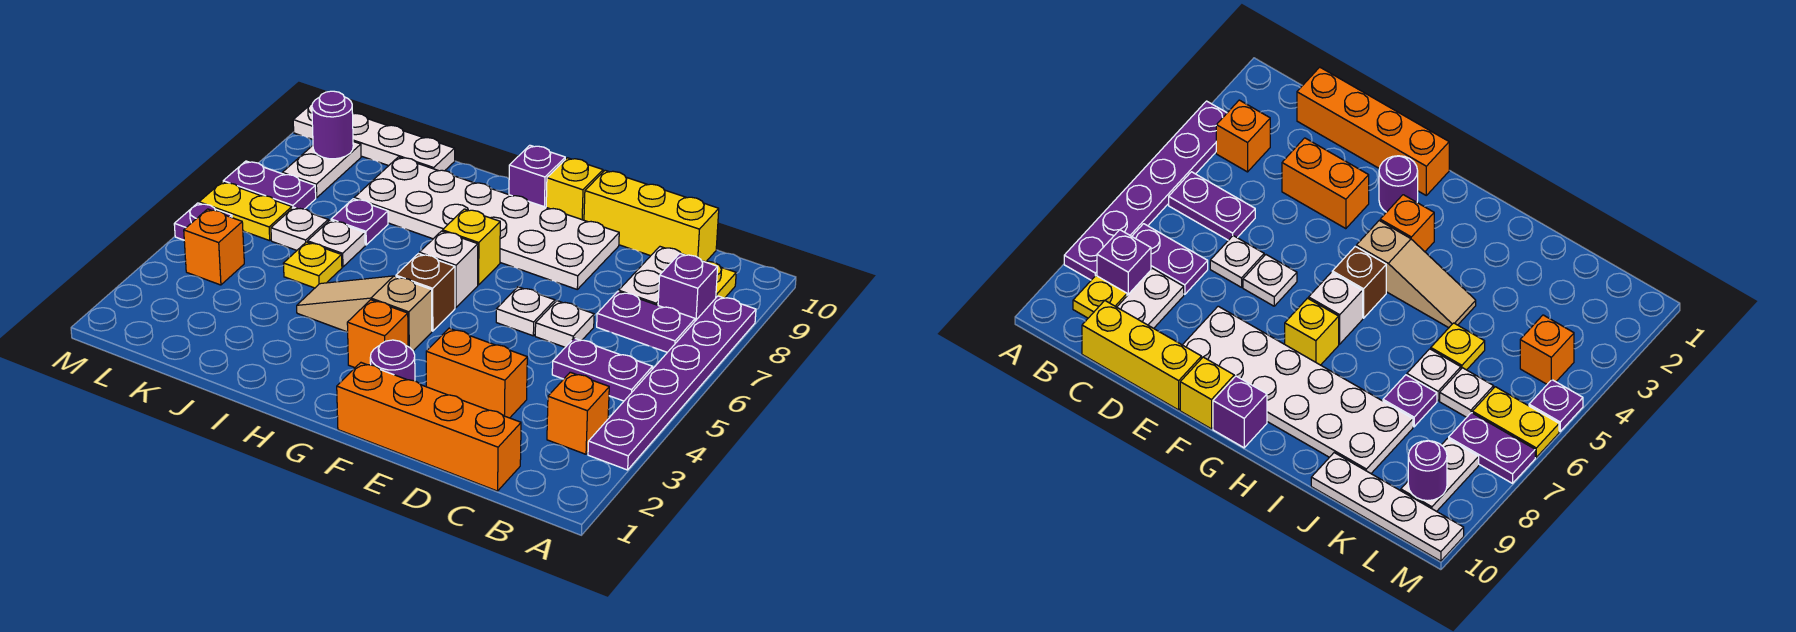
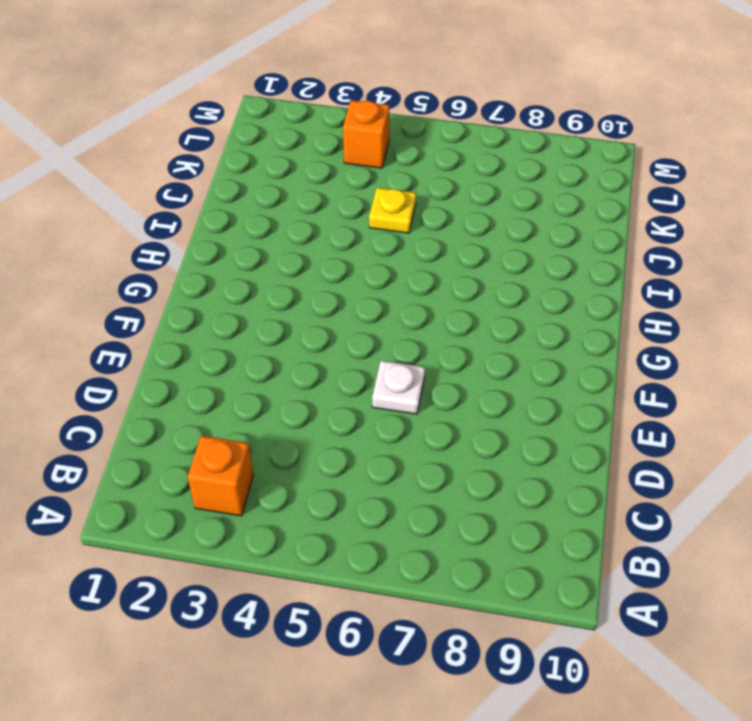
none -> purple plate A3:A8 level 1
none -> purple plate B5:C5 level 1
none -> purple plate B7:C7 level 1
none -> purple brick B8 level 1

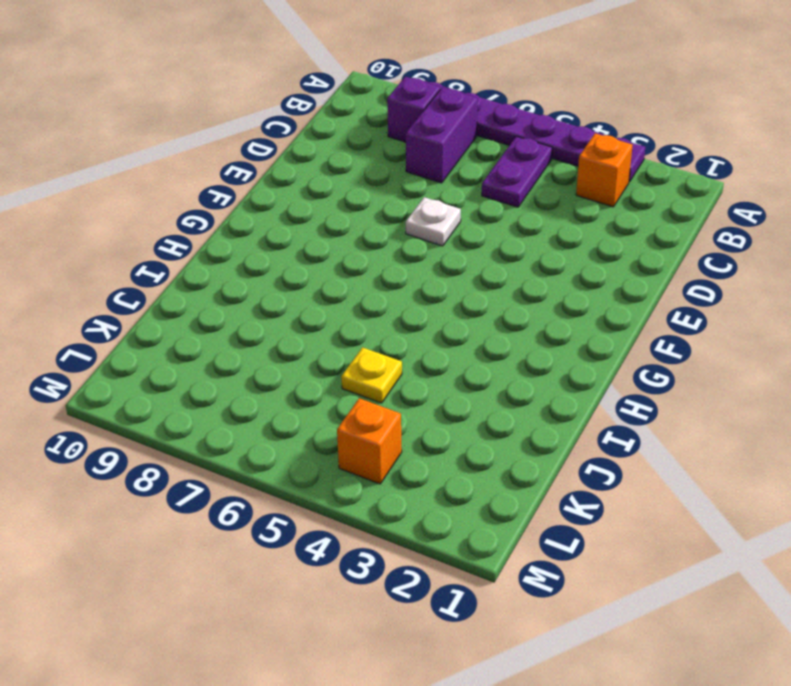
purple brick B7:C7 level 1 -> purple plate B7:C7 level 1
none -> yellow plate B9 level 1
none -> orange brick C1:F1 level 1
none -> white plate C8:C9 level 1
none -> yellow brick C10:E10 level 1

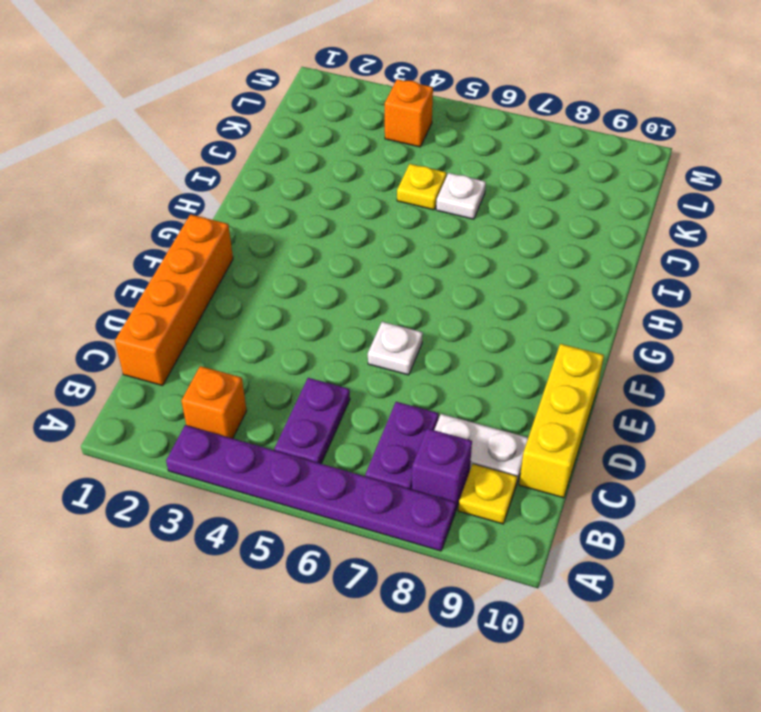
none -> orange brick D3:E3 level 1
none -> white plate D6 level 1
none -> white plate E8:J9 level 1
none -> purple round brick F2 level 1

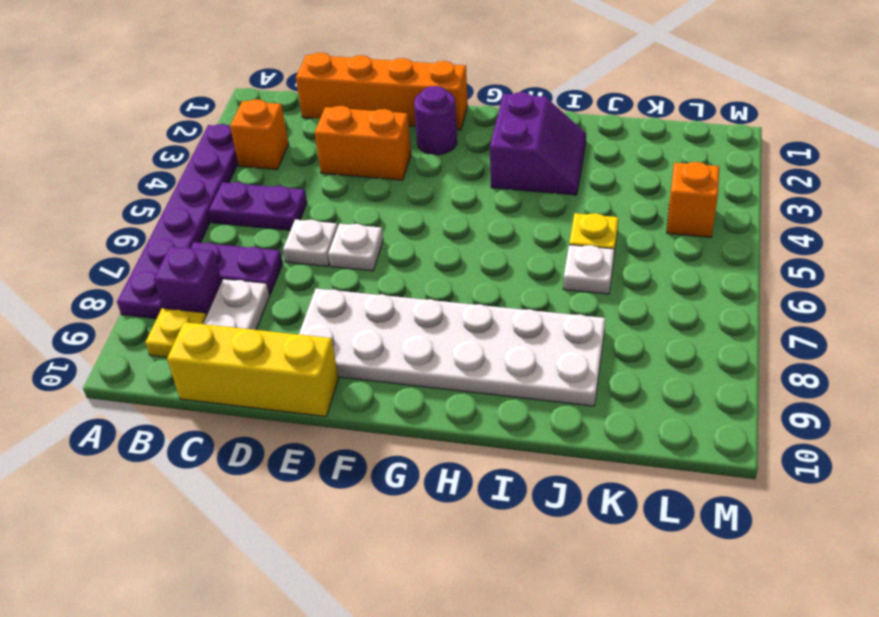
purple slope H2:I3 level 1 top H -> none
none -> yellow brick F10 level 1
none -> orange brick G3 level 1
none -> tan slope G4:I4 level 1 top G
none -> brown brick G5 level 1

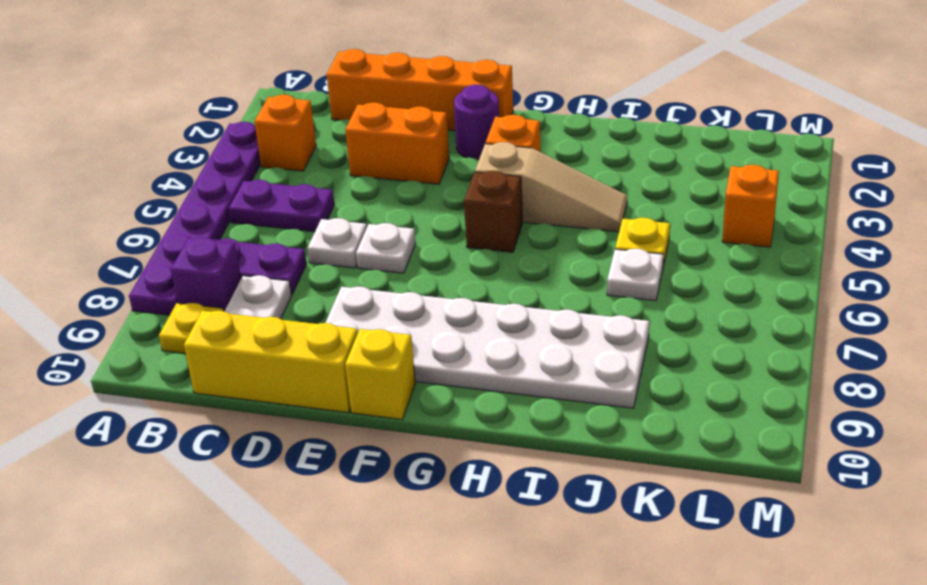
none -> white brick G6 level 1
none -> yellow brick G7 level 1
none -> purple brick G10 level 1
none -> purple plate J7 level 1

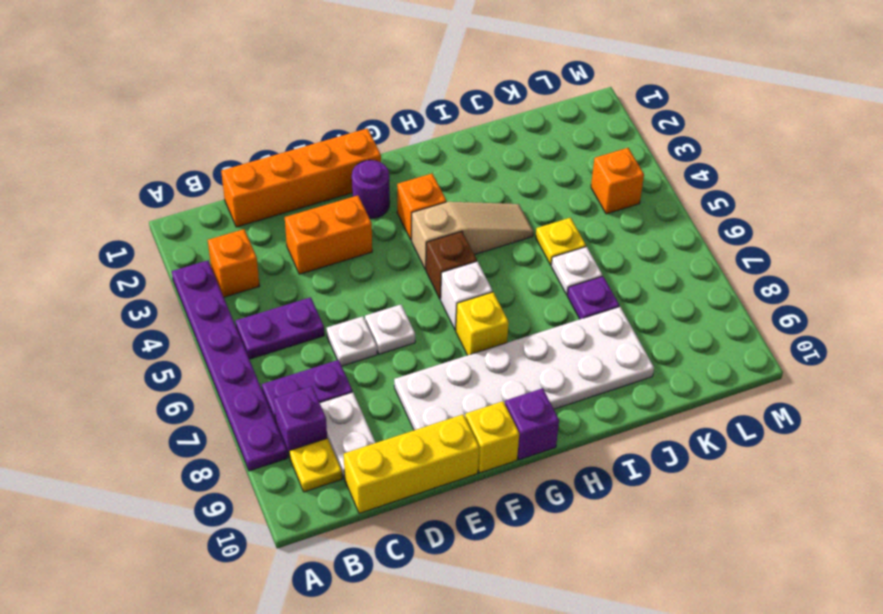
none -> white plate J10:M10 level 1
none -> white plate K6 level 1
none -> yellow plate L6:M6 level 1
none -> purple plate L7:M7 level 1

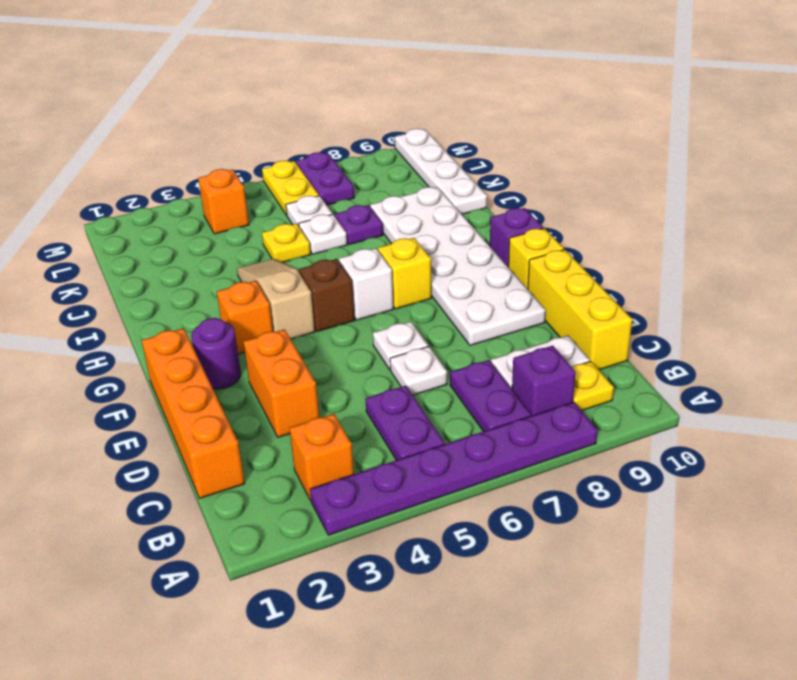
none -> white plate L8:L9 level 1
none -> purple plate M5 level 1
none -> purple round brick L9 level 2

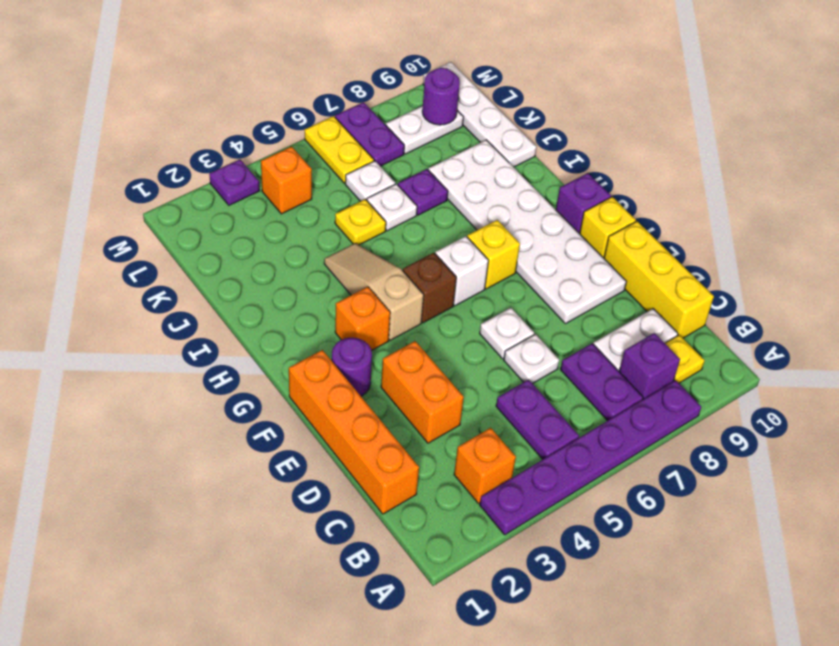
purple plate M3 level 1 -> purple plate M5 level 1

